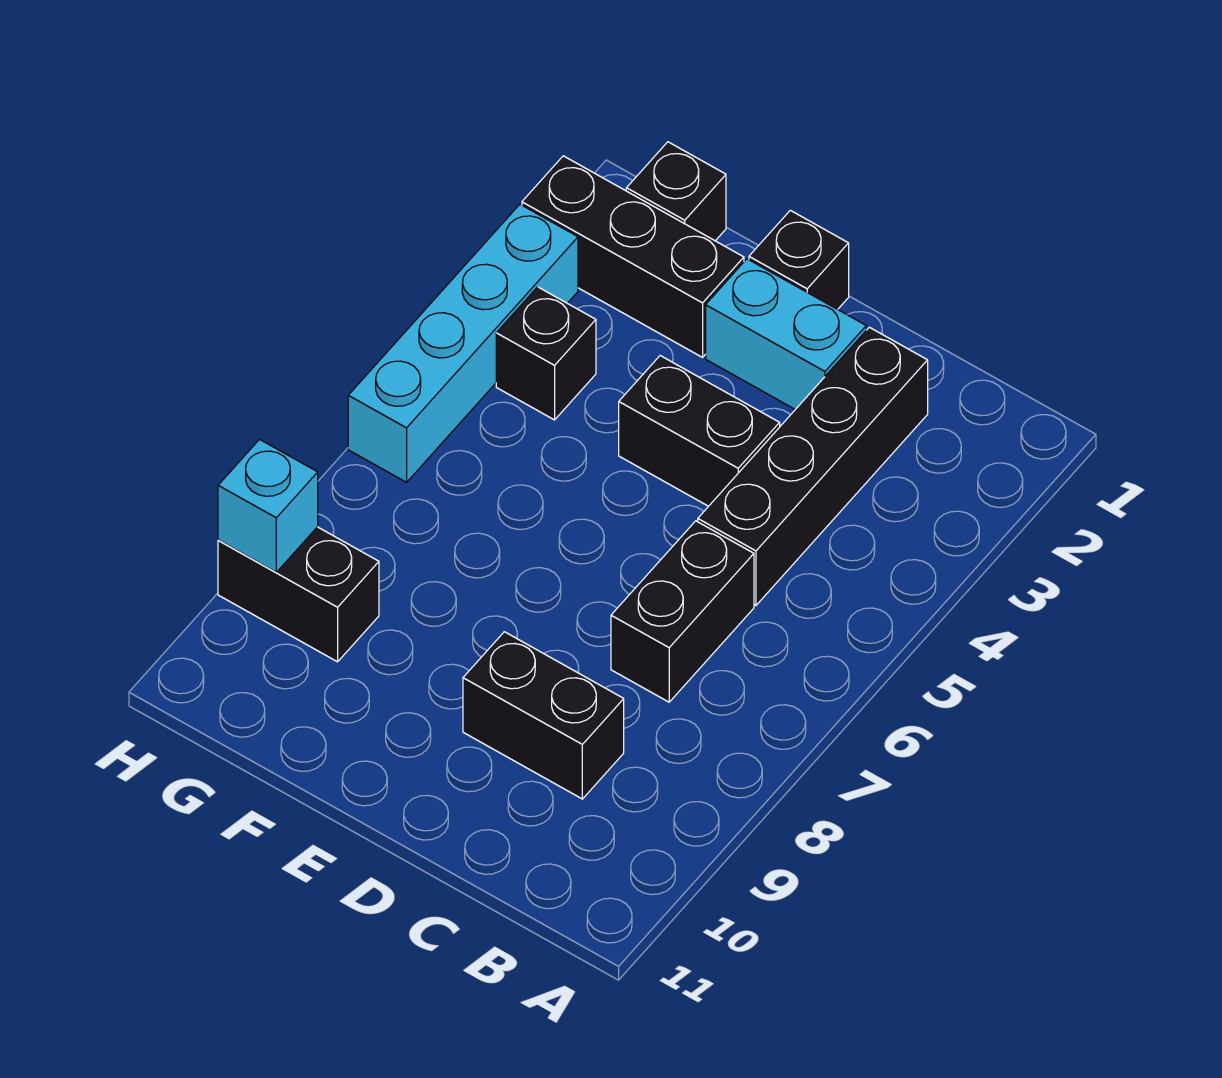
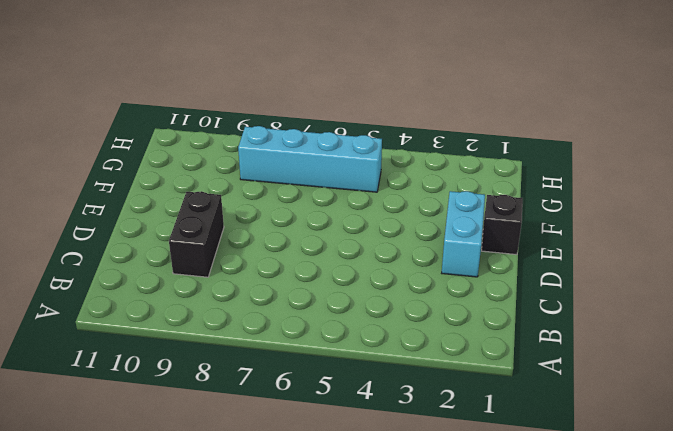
cyan brick G5:G8 level 1 -> cyan brick H3:H6 level 1
none -> black brick C2:C5 level 1
none -> black brick C6:C7 level 1
none -> black brick D4:E4 level 1

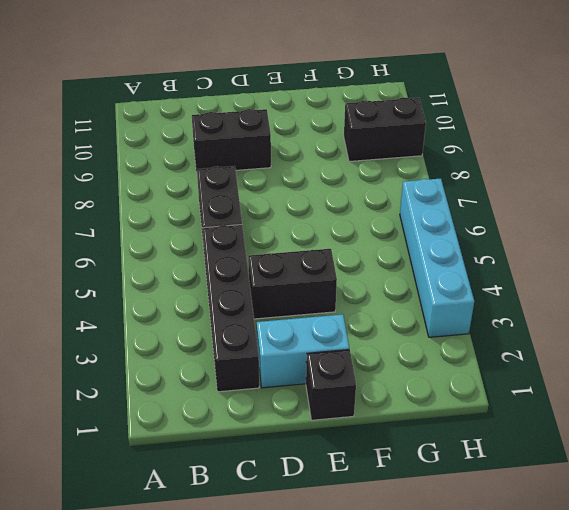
none -> black brick F2:H2 level 1
none -> black brick G1 level 1
none -> black brick G4 level 1

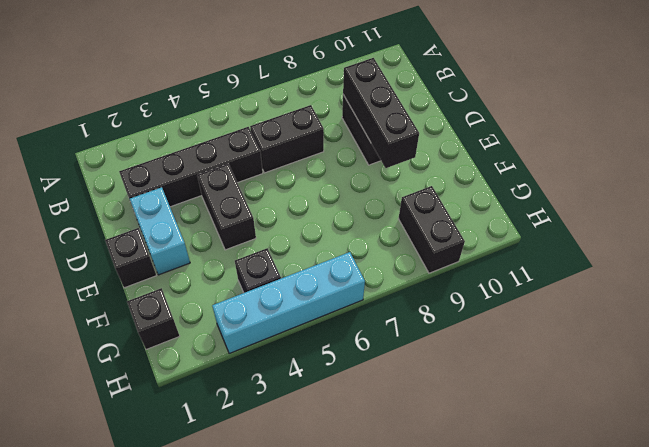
black brick C9:E9 level 2 -> black brick F2:H2 level 1
none -> cyan brick H9 level 2

